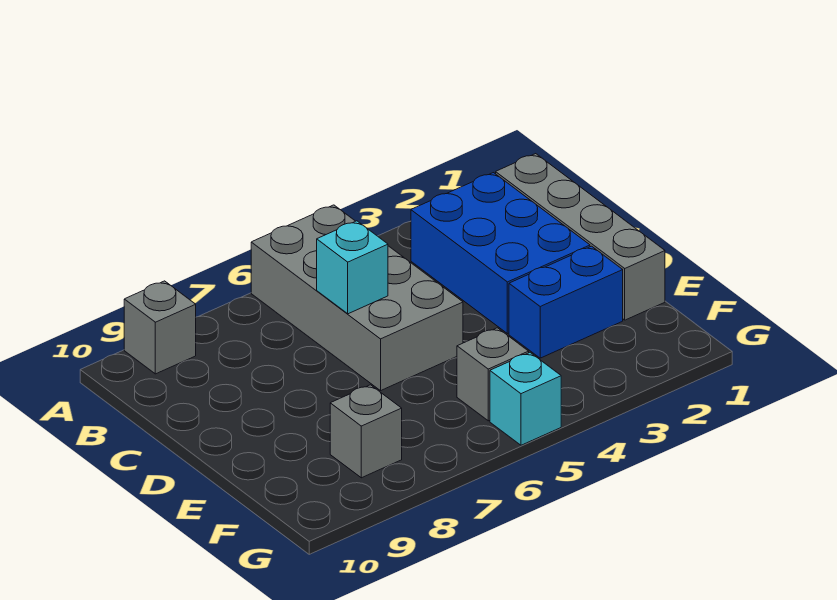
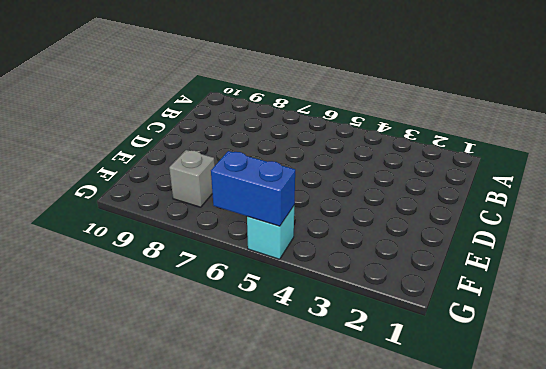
blue brick G5:G6 level 2 -> blue brick E2:E3 level 1
none -> grey brick A5:D6 level 1
none -> grey brick A9 level 1

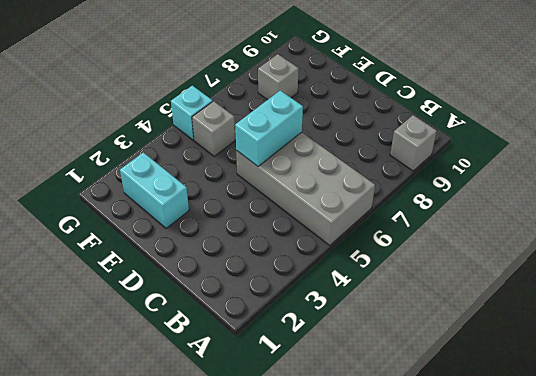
cyan brick D5:D6 level 2 -> none
cyan brick E2:F2 level 1 -> blue brick E2:E3 level 1
none -> grey brick B1:E1 level 1
none -> blue brick B2:D3 level 1

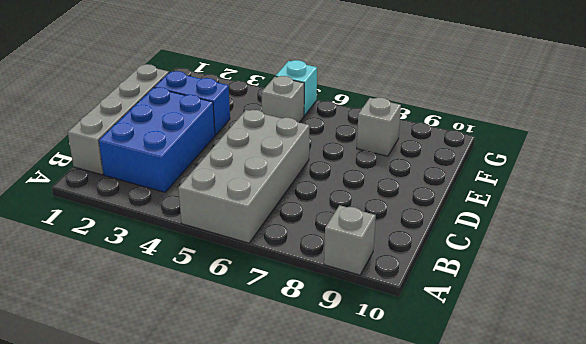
none -> cyan brick C6 level 2

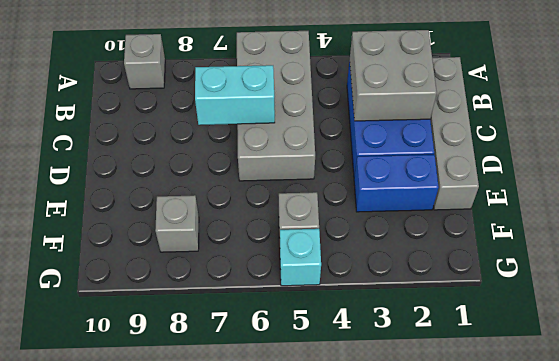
grey brick B2:C3 level 2 -> none
cyan brick C6:C7 level 2 -> cyan brick C6 level 2

